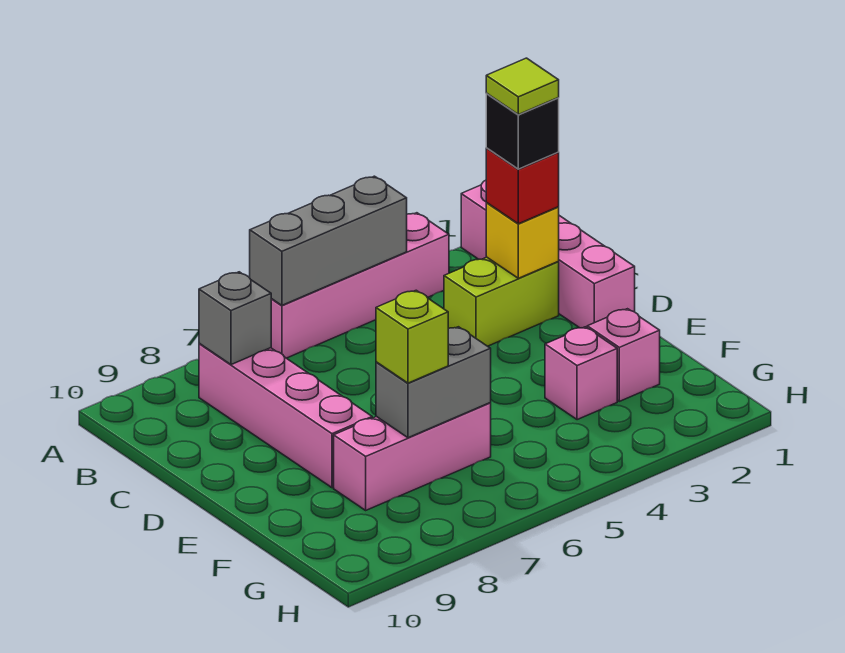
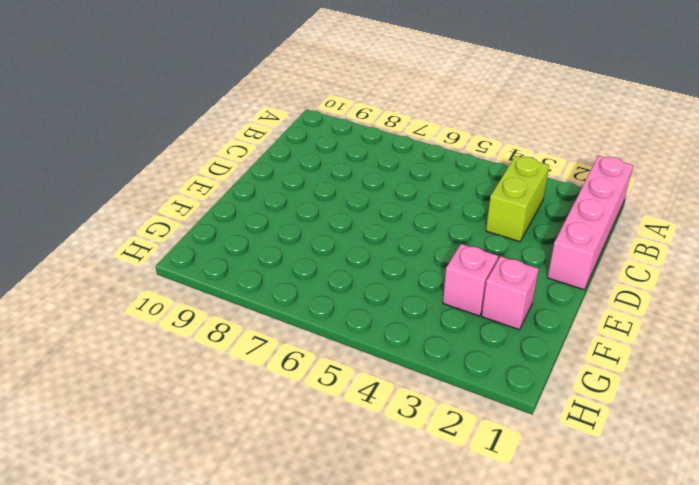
lime brick B3:C3 level 1 -> lime brick C2:C3 level 1
none -> pink brick A3:A6 level 1
none -> pink brick B8:E8 level 1
none -> pink brick F6:F8 level 1

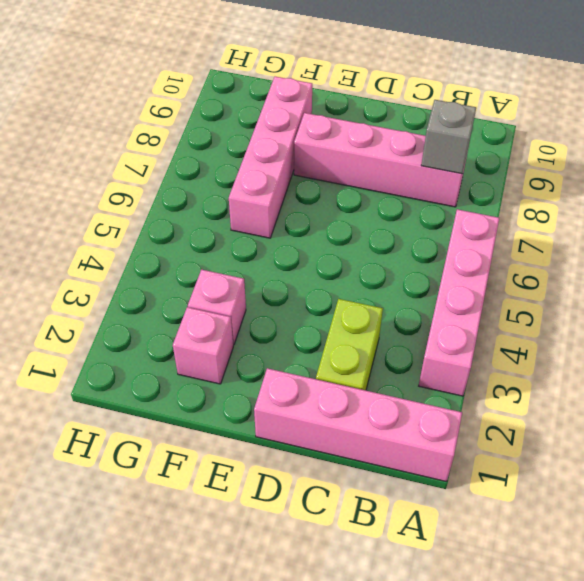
pink brick F6:F9 level 1 -> pink brick F6:F8 level 1
none -> grey brick A4:A6 level 2
none -> yellow brick C2 level 2
none -> grey brick F6:F7 level 2

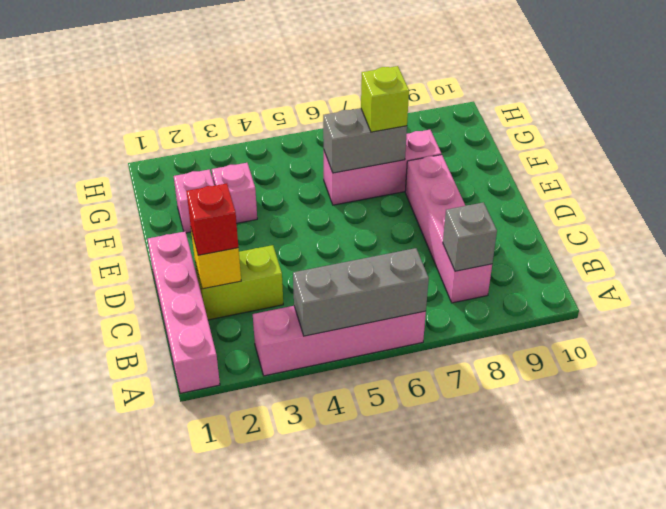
none -> black brick C2 level 4
none -> lime tile C2 level 5

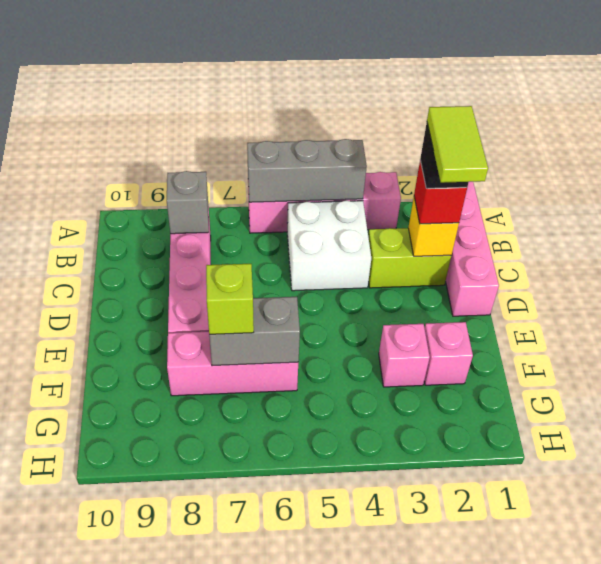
white brick B4:C5 level 1 -> none
lime tile C2:D2 level 5 -> lime tile C2 level 5

